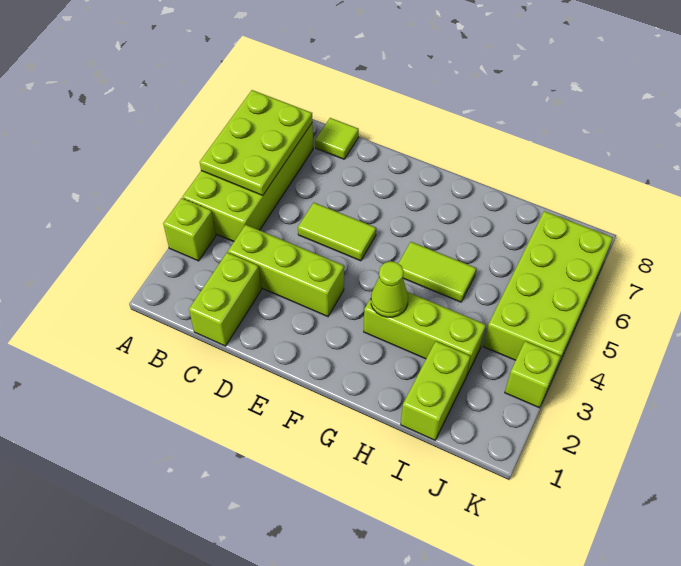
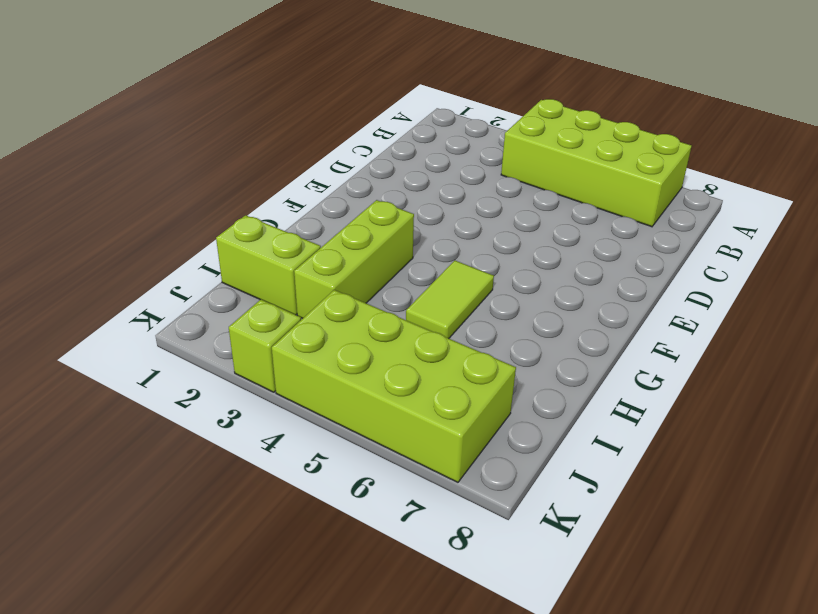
none -> lime brick A3 level 1
none -> lime brick C1:C2 level 1
none -> lime brick C3:E3 level 1

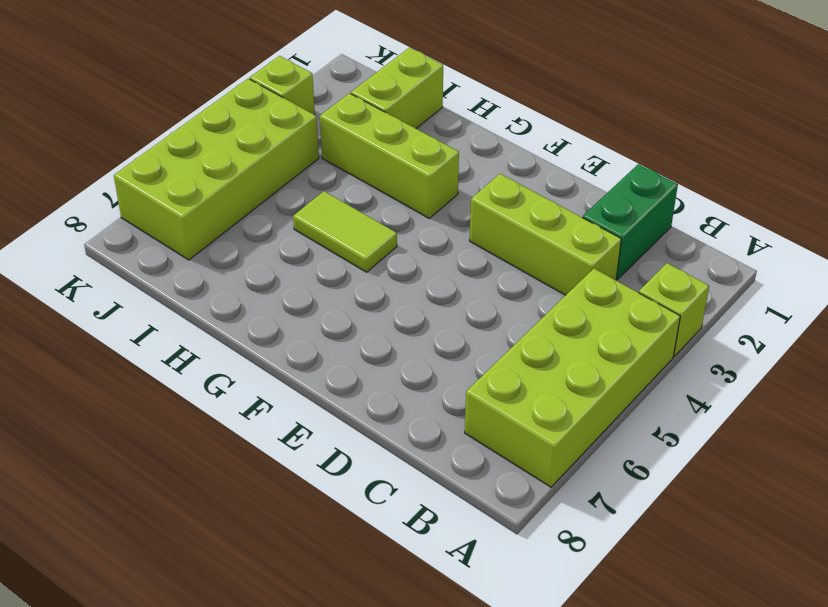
green brick C1:C2 level 1 -> lime brick C1:C2 level 1
none -> lime tile C8 level 1
none -> lime tile D5:E5 level 1
none -> lime plate A5:B7 level 2

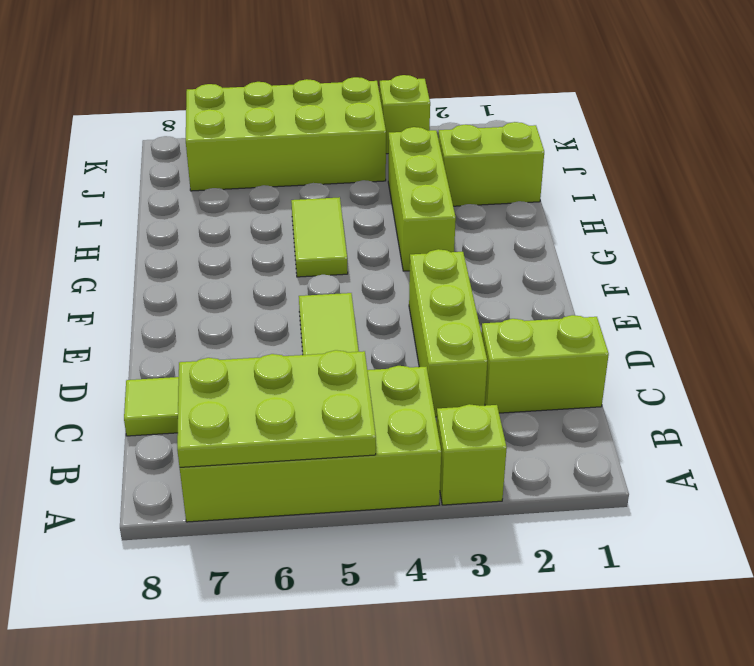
none -> lime cone G3 level 2

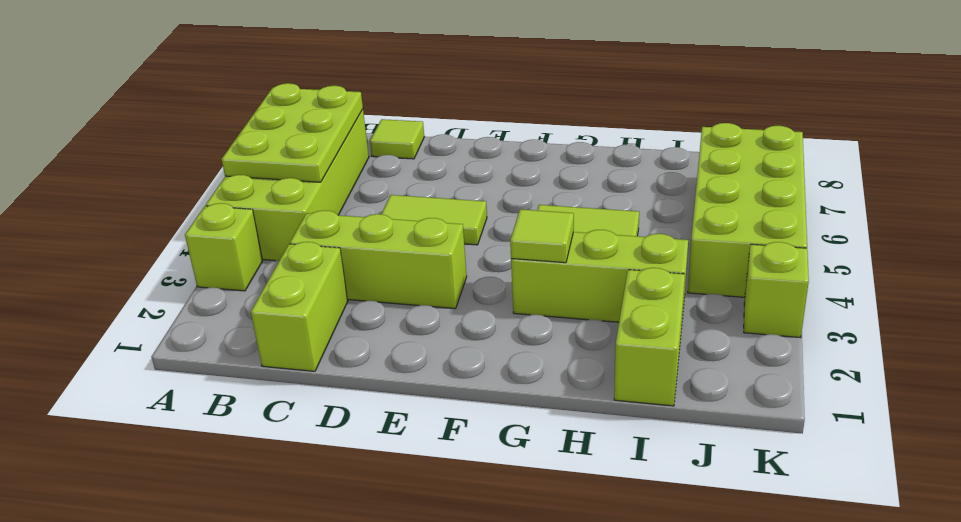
lime tile G3 level 2 -> lime cone G3 level 2

